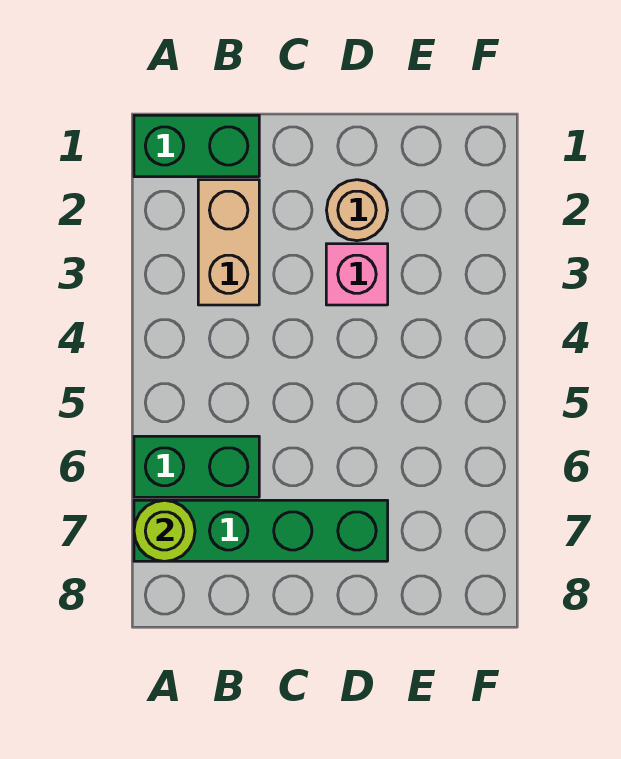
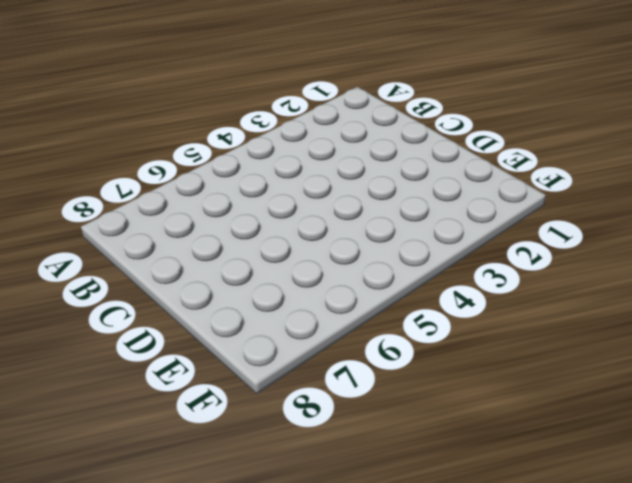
none -> green brick A1:B1 level 1
none -> green brick A6:B6 level 1

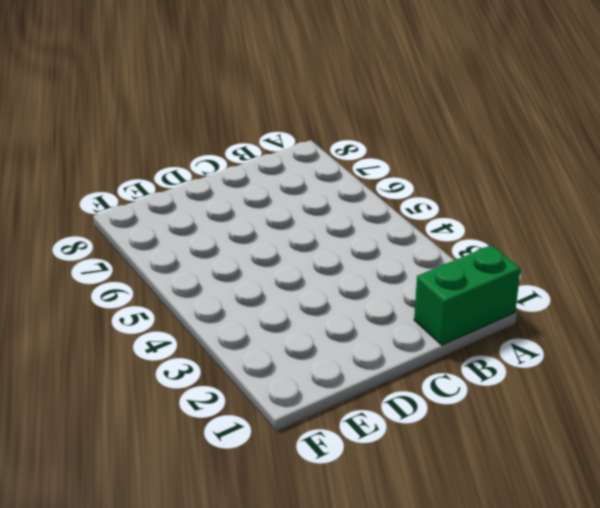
none -> green brick A6:B6 level 1
none -> green brick A7:D7 level 1

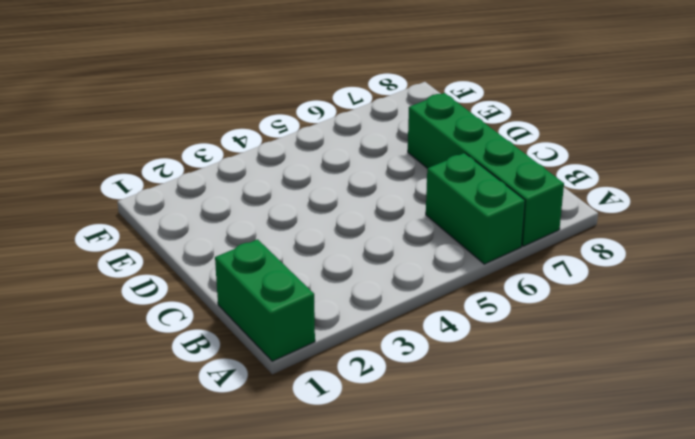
none -> tan brick B2:B3 level 1
none -> tan round brick D2 level 1

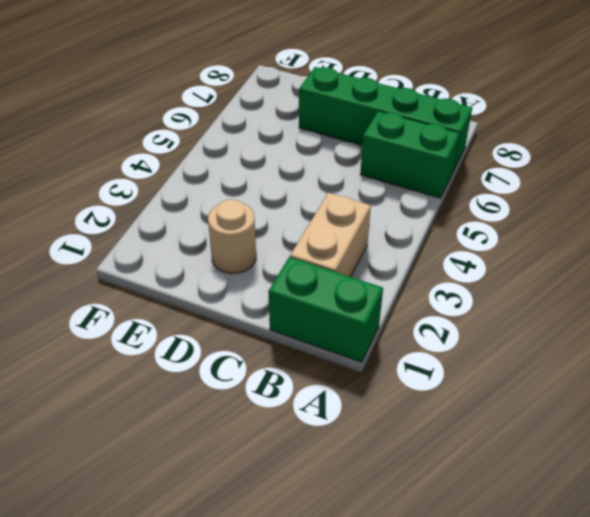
none -> pink brick D3 level 1
none -> lime round brick A7 level 2

